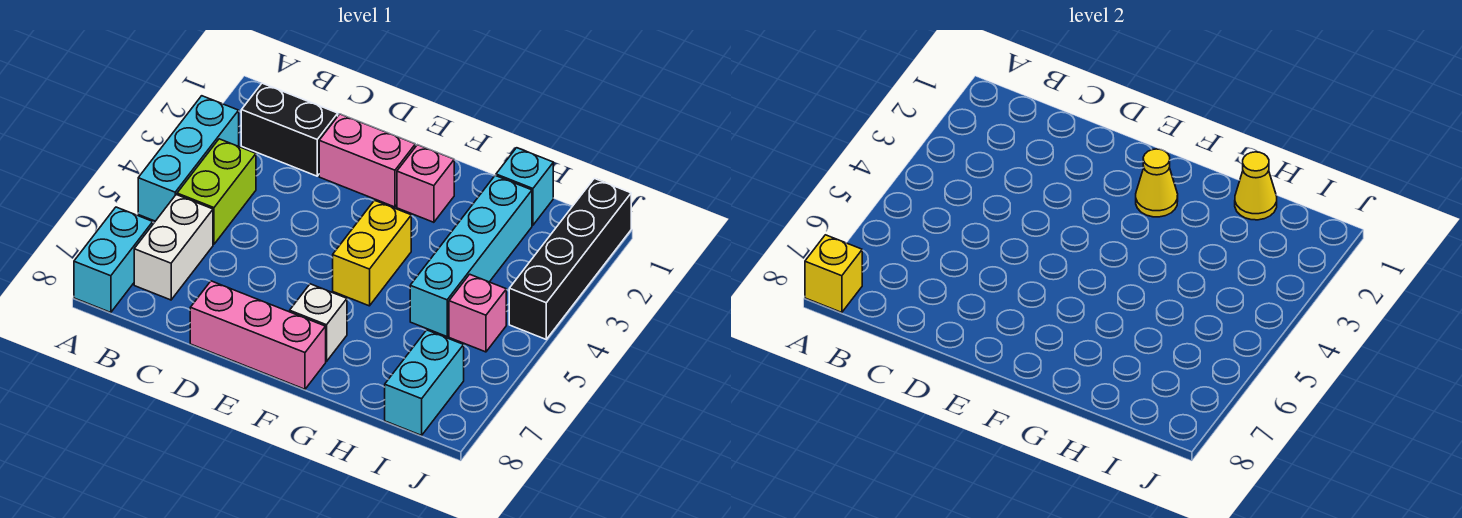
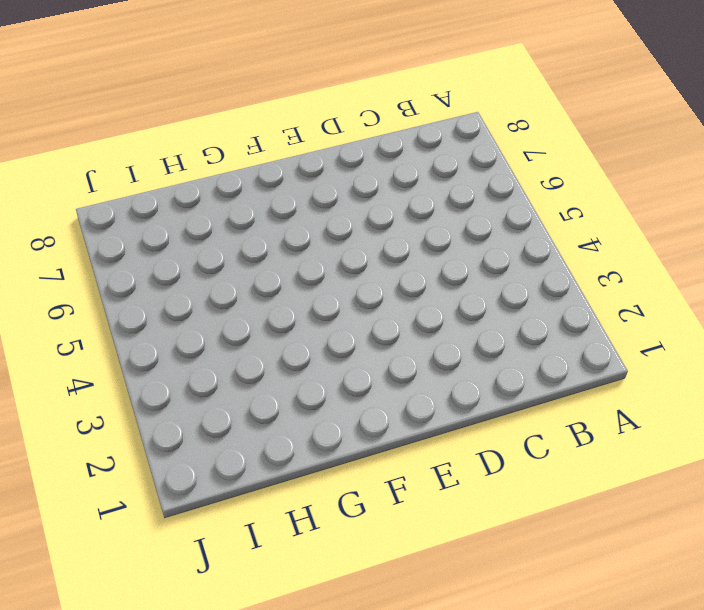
none -> cyan brick A3:A5 level 1
none -> cyan brick A7:A8 level 1
none -> black brick B2:C2 level 1

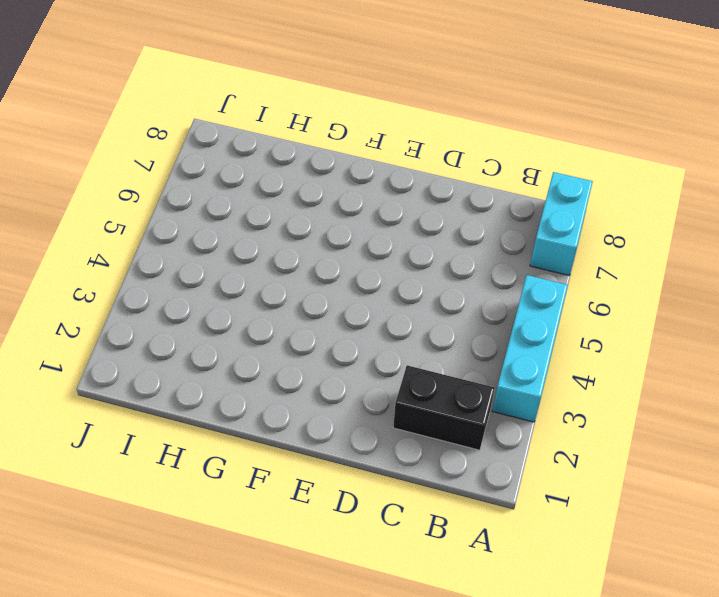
none -> lime brick B4:B5 level 1
none -> white brick B6:B7 level 1
none -> pink brick D2:E2 level 1

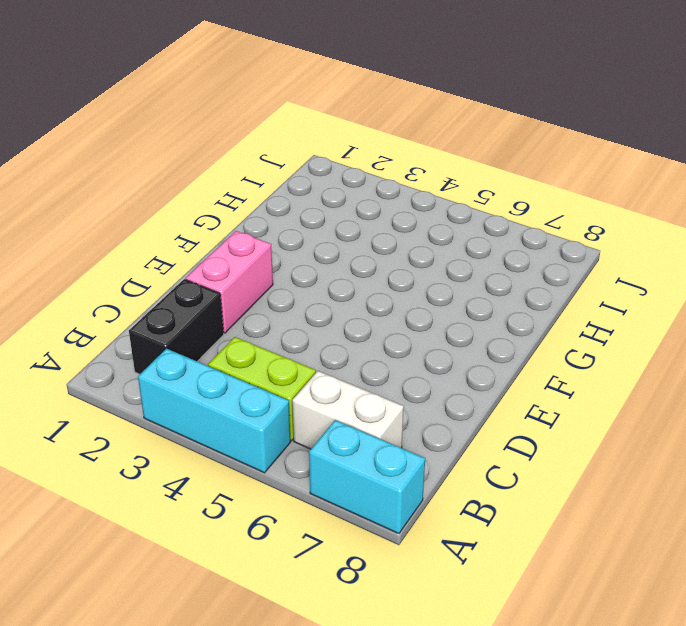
none -> pink brick D8:F8 level 1
none -> pink brick F2 level 1
none -> yellow brick F4:F5 level 1

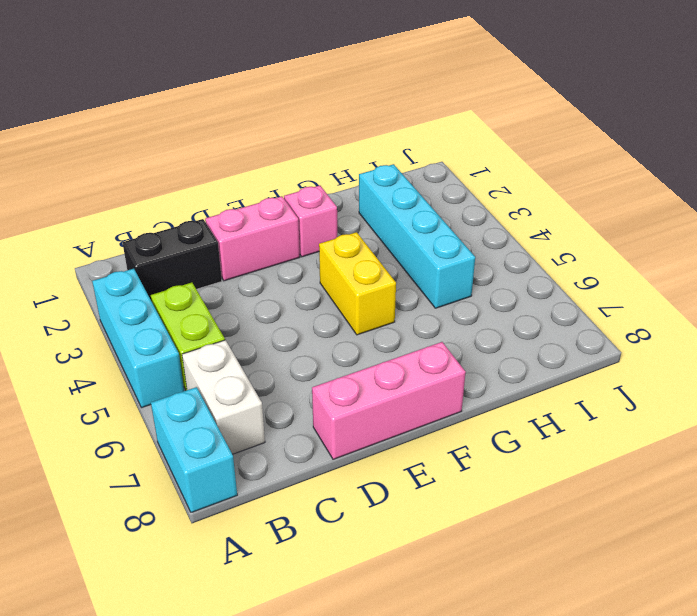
none -> white brick F7 level 1
none -> cyan brick H1 level 1
none -> pink brick I5 level 1

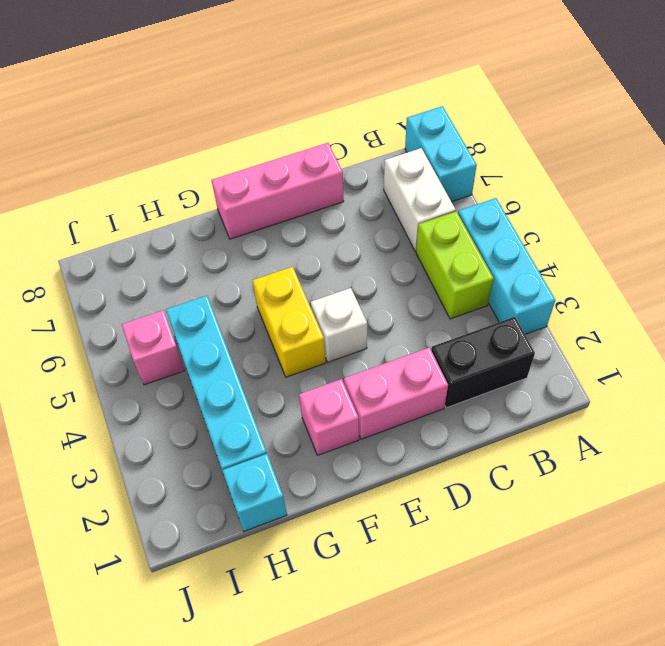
white brick E4 level 1 -> white brick F7 level 1
none -> cyan brick I7:I8 level 1
none -> black brick J1:J4 level 1
none -> yellow brick A8 level 2

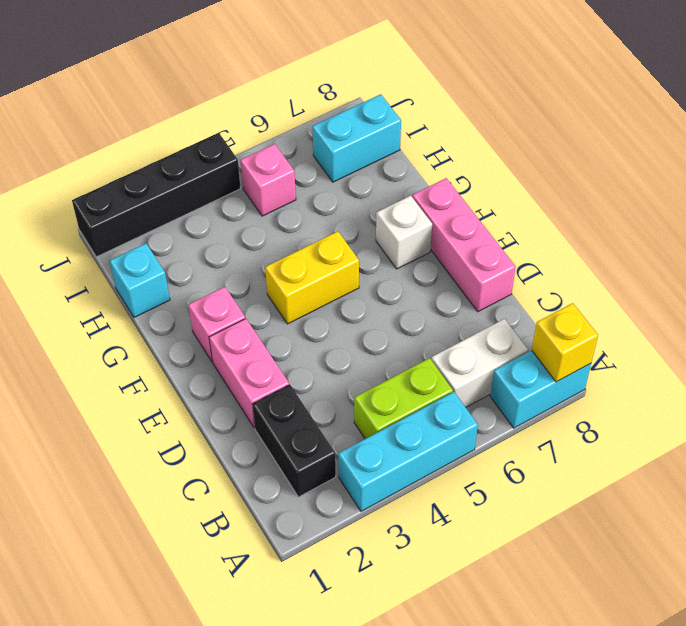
none -> cyan brick H2:H5 level 1
none -> yellow cone F2 level 2
none -> yellow cone H1 level 2

